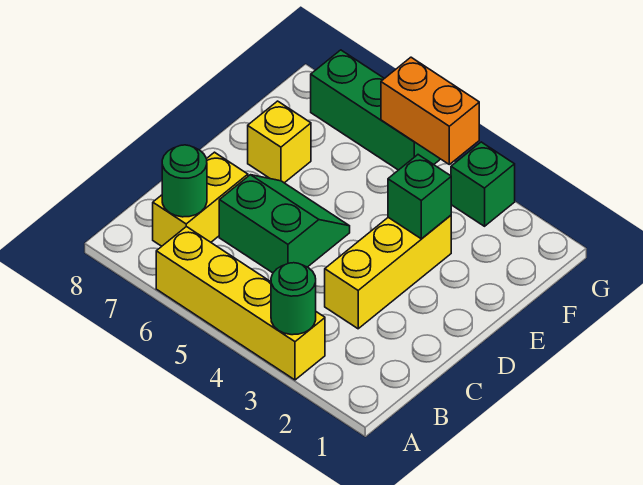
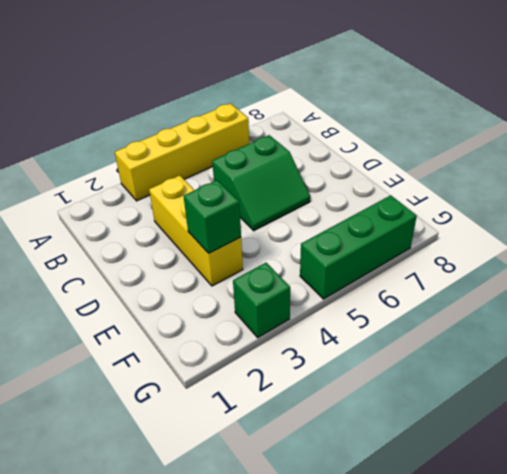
none -> yellow brick B7:C7 level 1
none -> yellow brick E7 level 1

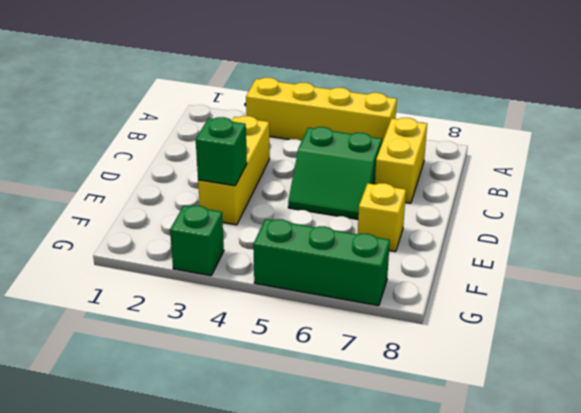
none -> green round brick A3 level 2
none -> green round brick B7 level 2

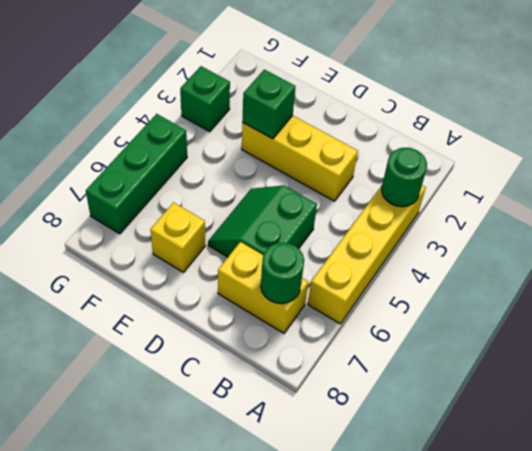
none -> orange brick G4:G5 level 2

